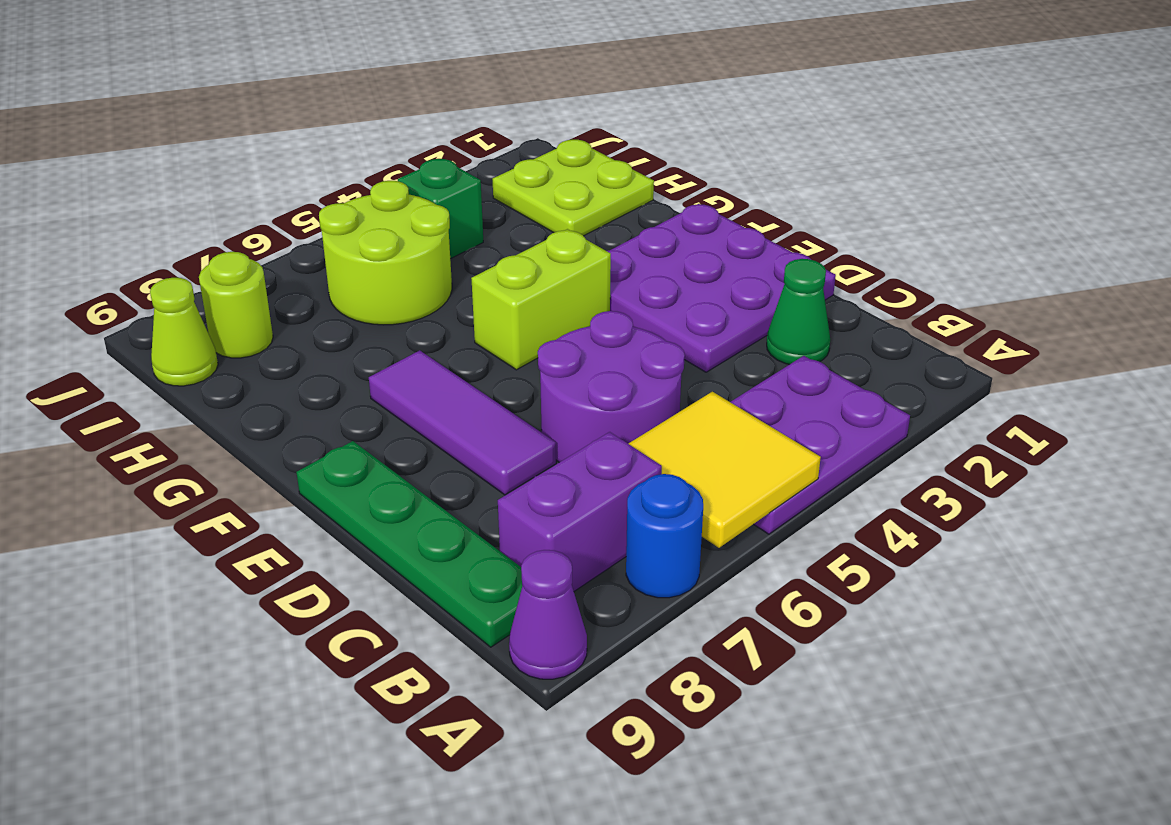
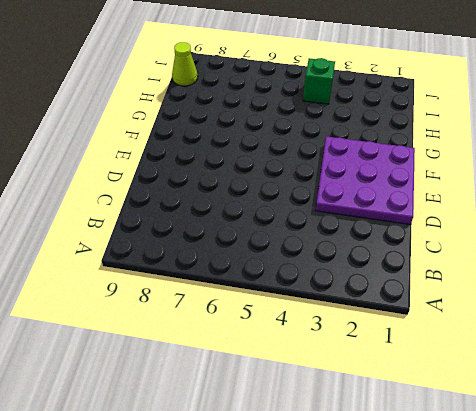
none -> purple plate A3:B5 level 1
none -> blue round brick A7 level 1
none -> purple cone A9 level 1

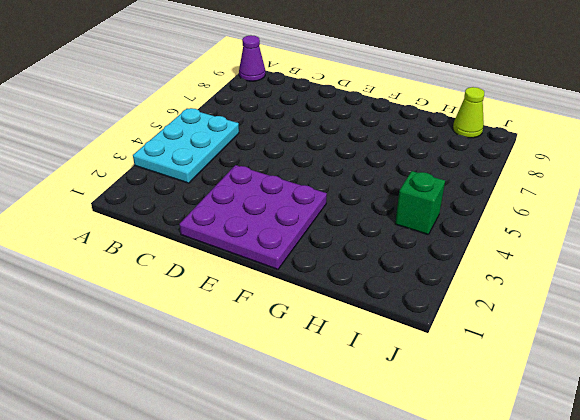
cyan plate A3:B5 level 1 -> purple plate A3:B5 level 1
none -> blue round brick A7 level 1
none -> purple brick B7:B8 level 1
none -> green plate B9:E9 level 1

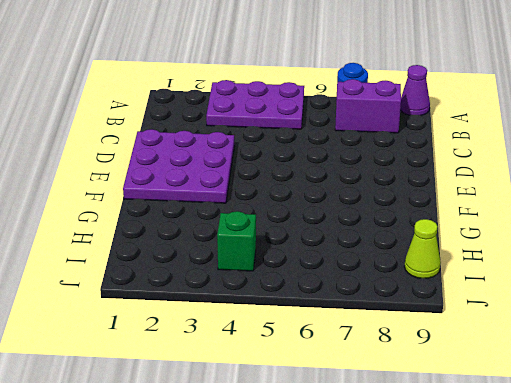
none -> green plate B9:E9 level 1
none -> green cone C2 level 1
none -> purple round brick C5:D6 level 1

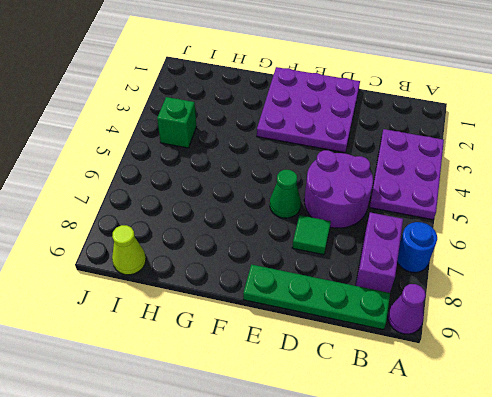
green tile D7 level 1 -> purple tile D7:F7 level 1
green cone E6 level 1 -> green cone C2 level 1
none -> lime brick F4:F5 level 1
none -> lime plate H1:I2 level 1
none -> lime round brick H5:I6 level 1

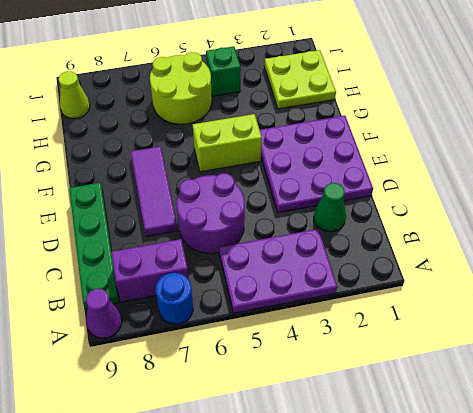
none -> lime round brick I8 level 1
none -> yellow tile A5:B6 level 2

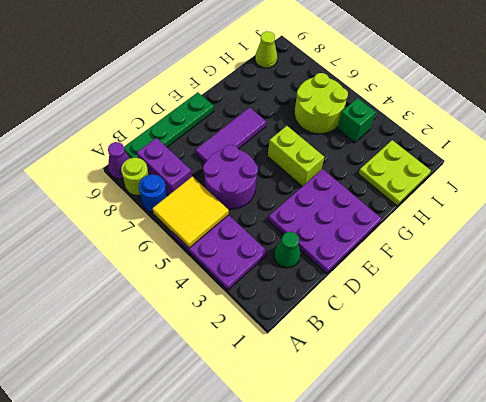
lime round brick A8 level 1 -> lime round brick I8 level 1

